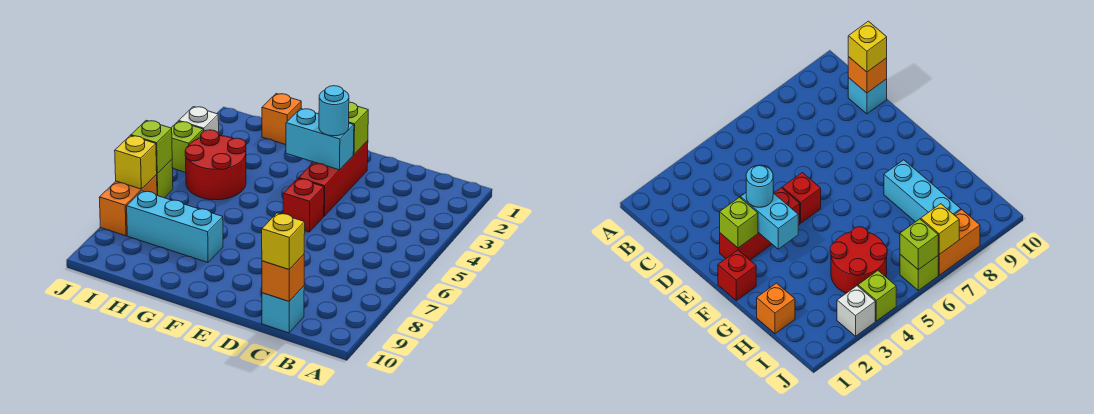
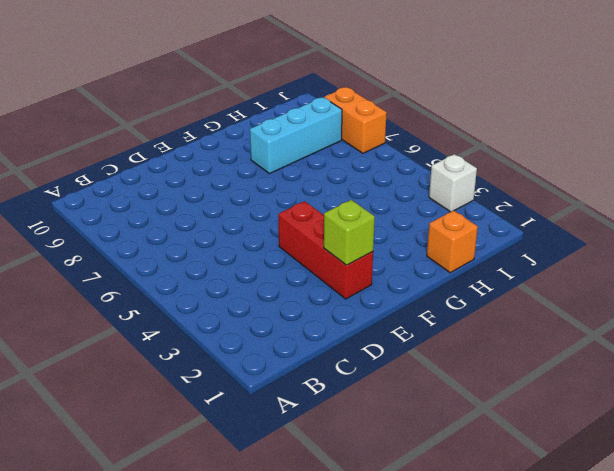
none -> cyan brick C10 level 1
none -> red brick E5 level 1
none -> red brick F1 level 1

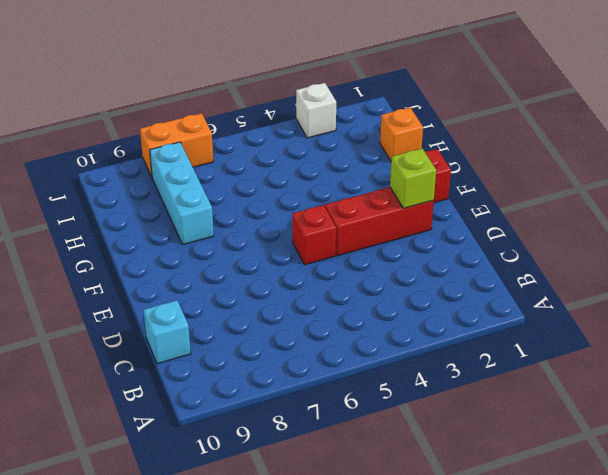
none -> red round brick H4:I5 level 1
none -> lime brick J4 level 1
none -> lime brick J6 level 1

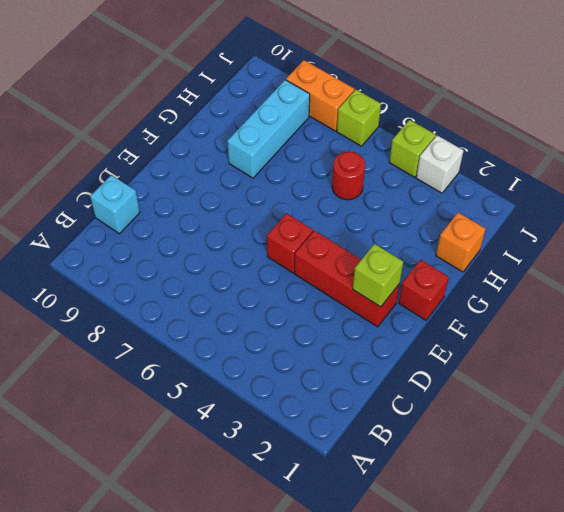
red round brick H5 level 1 -> red round brick H4:I5 level 1
none -> orange brick C10 level 2
none -> cyan brick E3:F3 level 2
none -> lime brick J6 level 2

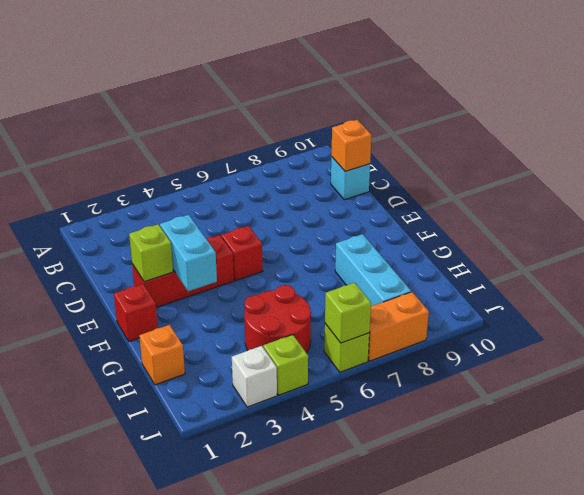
none -> yellow brick J7 level 2
none -> yellow brick C10 level 3
none -> cyan round brick E3 level 3

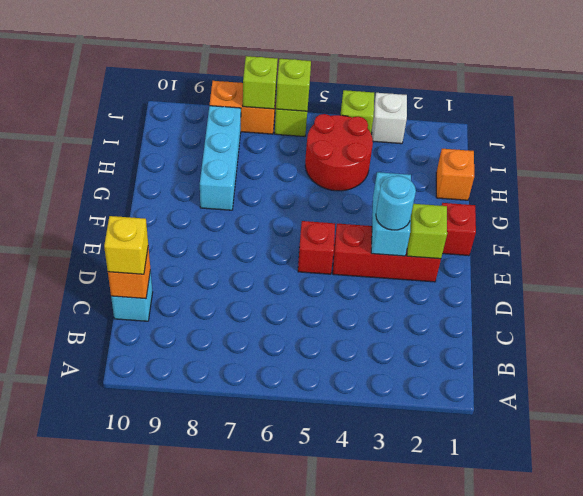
lime brick J7 level 2 -> yellow brick J7 level 2

